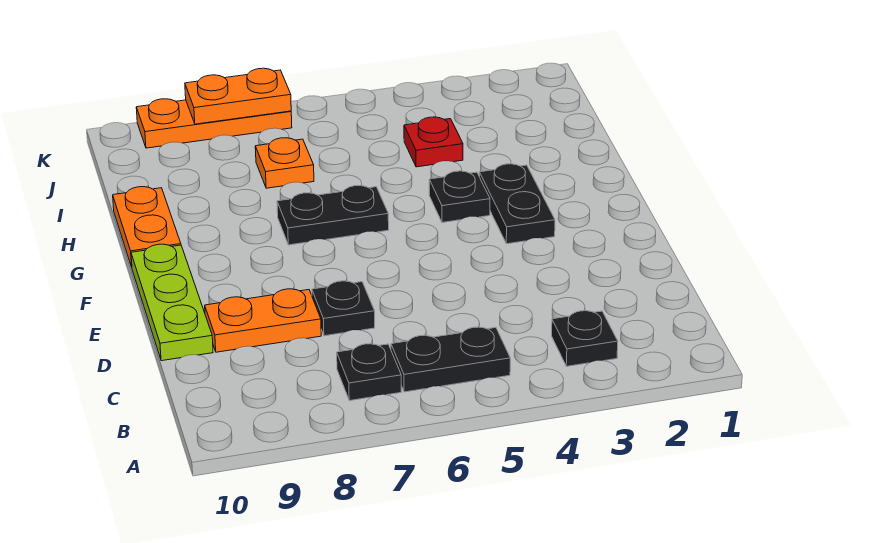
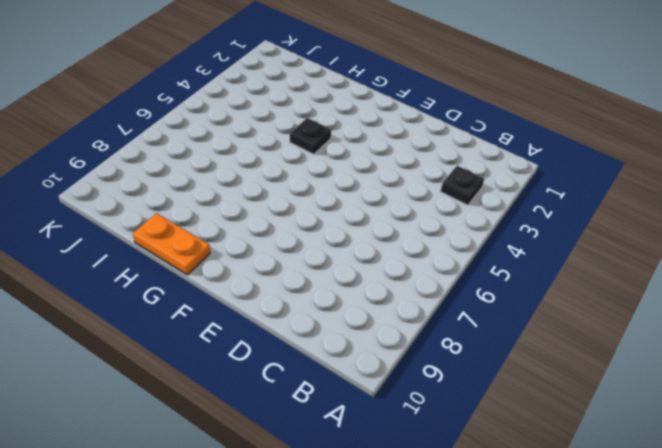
none -> black plate B5:B6 level 1
none -> black plate B7 level 1
none -> black plate D7 level 1

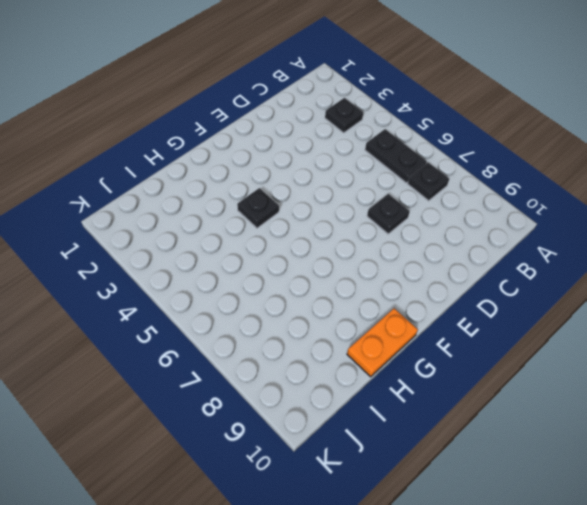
none -> orange plate D8:D9 level 1
none -> lime plate D10:F10 level 1
none -> black plate F3:G3 level 1

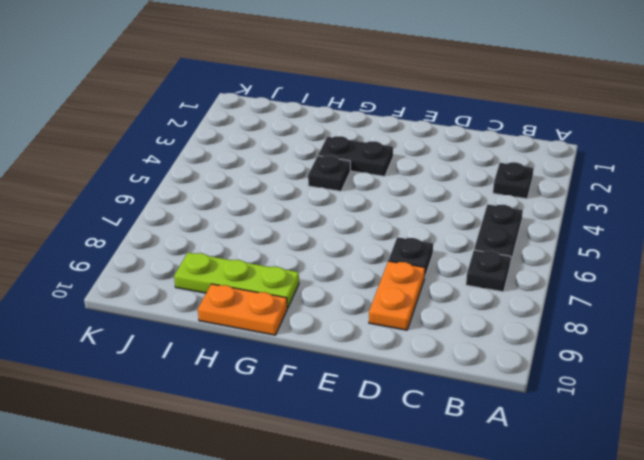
lime plate G9:I9 level 1 -> lime plate D10:F10 level 1
none -> black plate G6:G7 level 1
none -> red plate I4 level 1
none -> orange plate I7 level 1

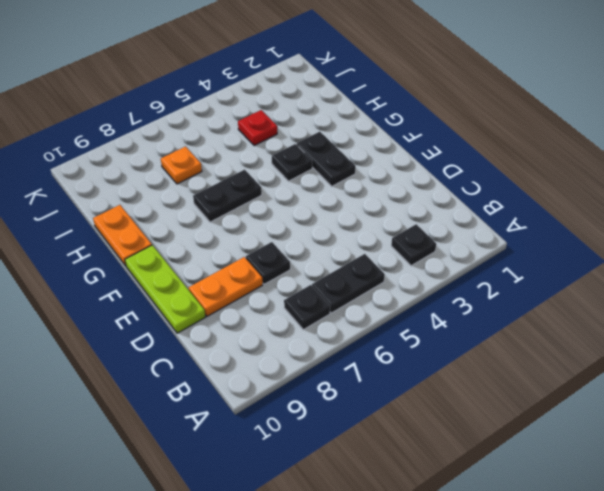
none -> orange plate K7:K9 level 1
none -> orange plate K7:K8 level 2

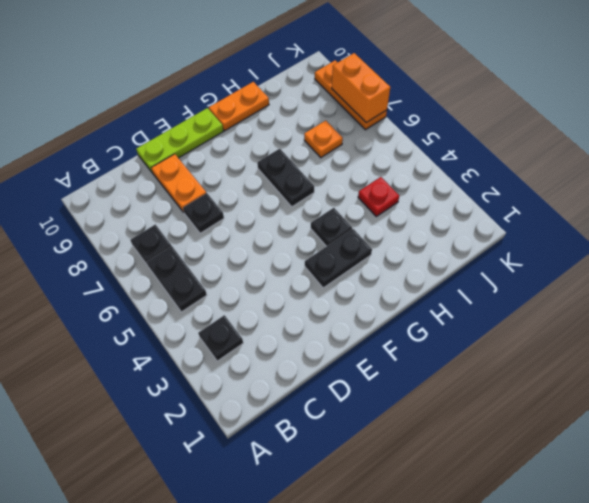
orange brick K7:K8 level 2 -> orange plate K7:K8 level 2

